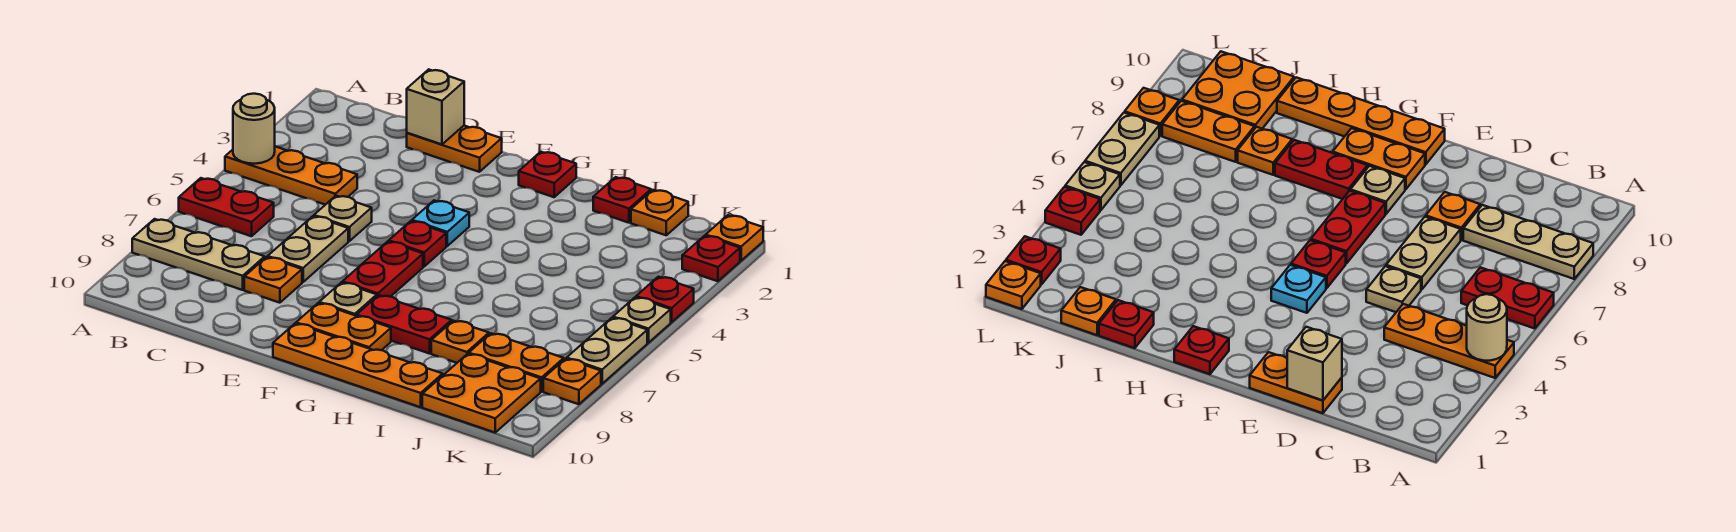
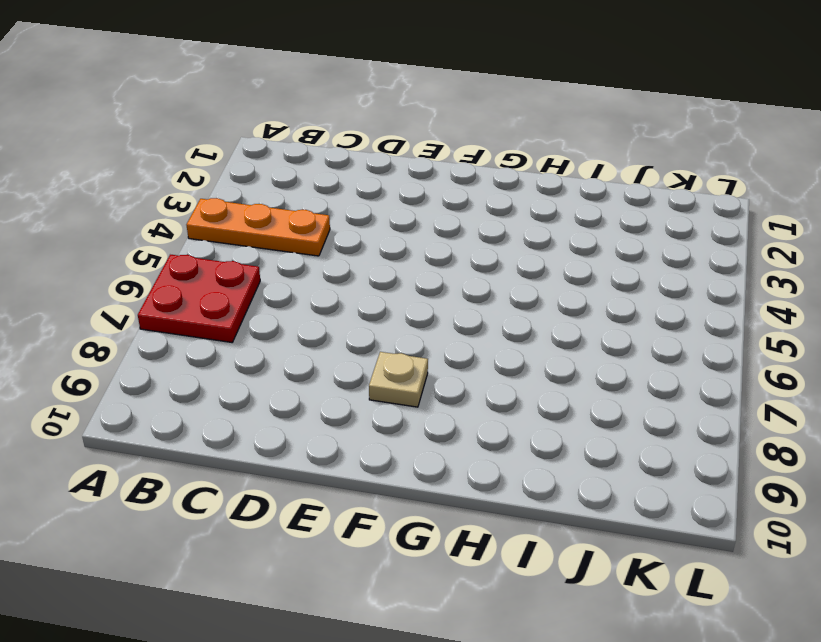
red plate A6:B7 level 1 -> red plate A6:B6 level 1
none -> tan plate A8:C8 level 1
none -> orange plate D1:E1 level 1
none -> tan plate D5 level 1

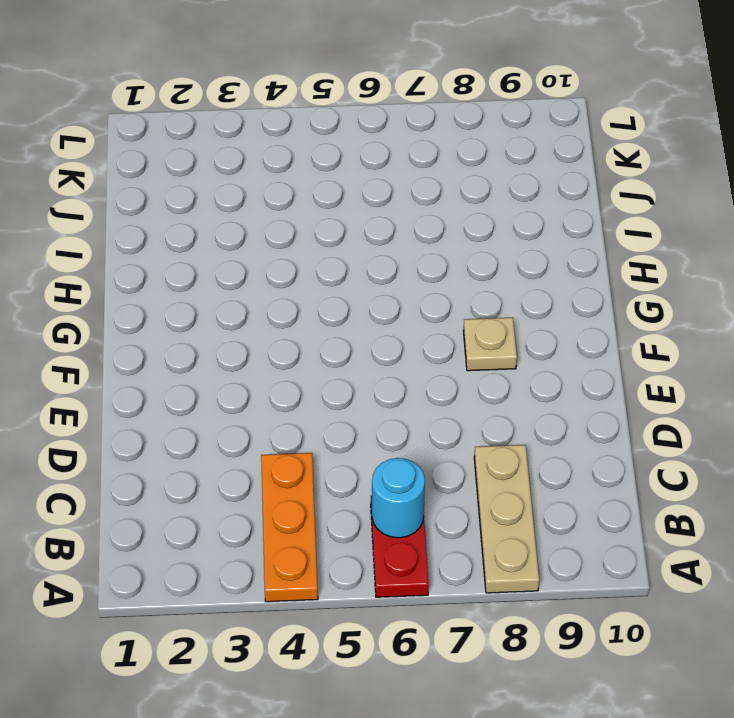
cyan round brick B6 level 2 -> none
none -> orange plate D1:E1 level 1
none -> tan plate D5 level 1
none -> tan plate D6:D7 level 1

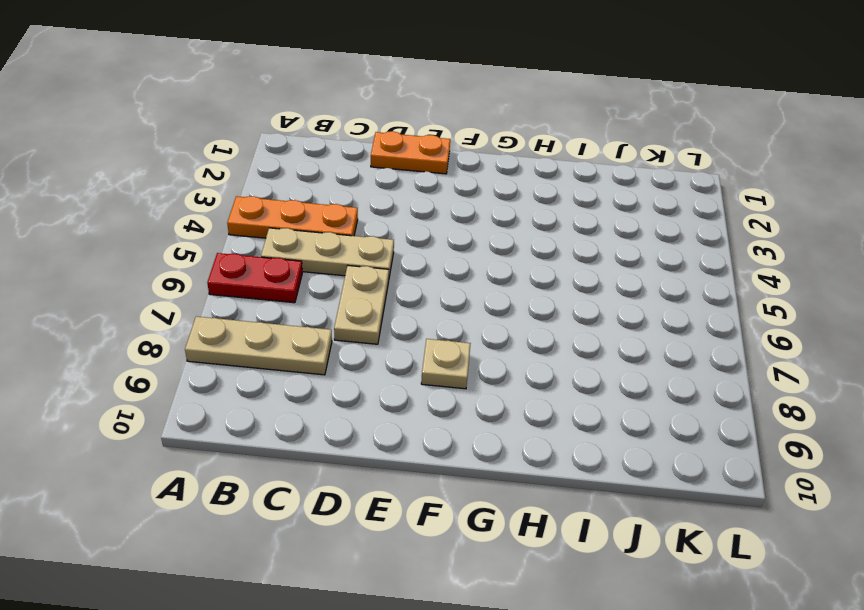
tan plate B5:D5 level 1 -> tan plate D5 level 1
none -> orange plate D8 level 1
none -> cyan plate F4 level 1
none -> red plate F5 level 1

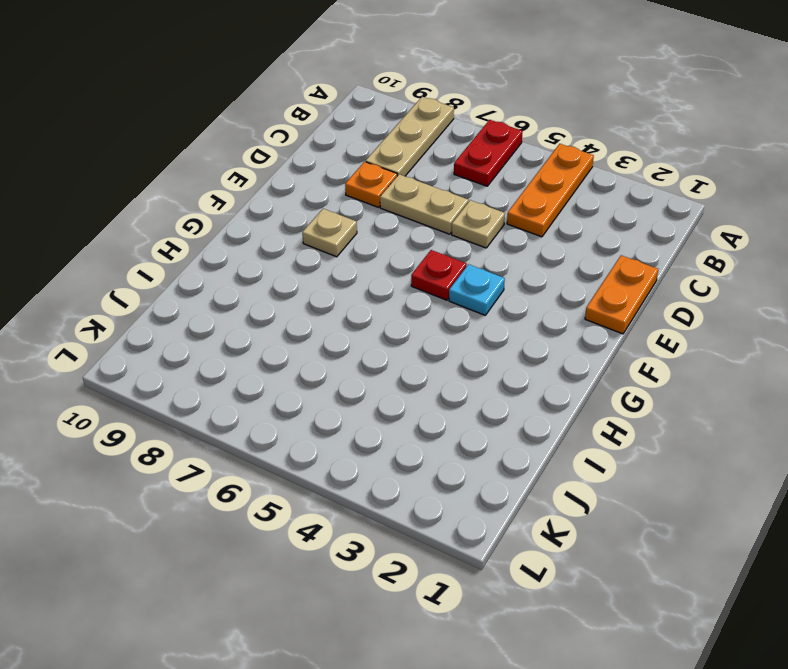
none -> red plate F6:F7 level 1
none -> orange plate F9:G9 level 1
none -> orange plate F10:I10 level 1

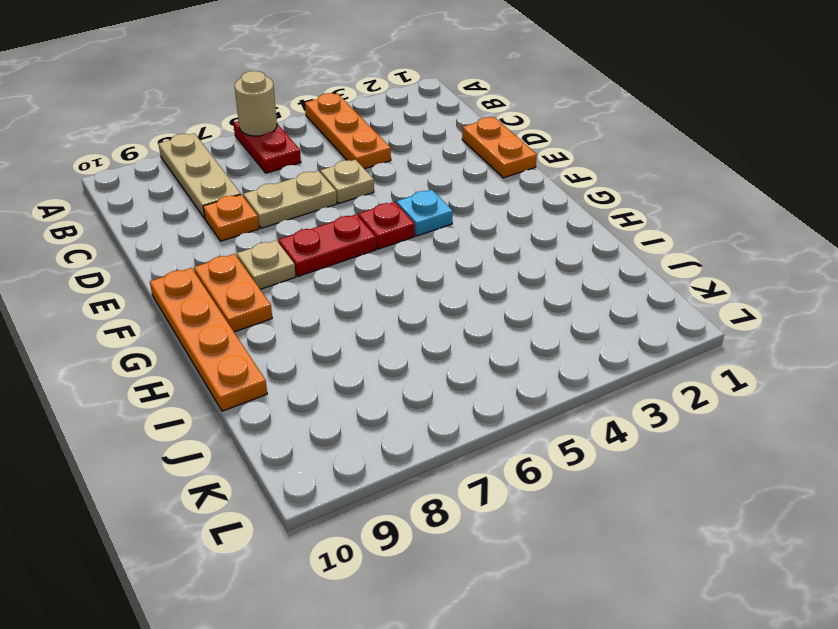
tan round brick A6 level 2 -> tan round brick A4 level 2
none -> red plate G1 level 1
none -> red plate G8:H8 level 1
none -> red plate I1 level 1

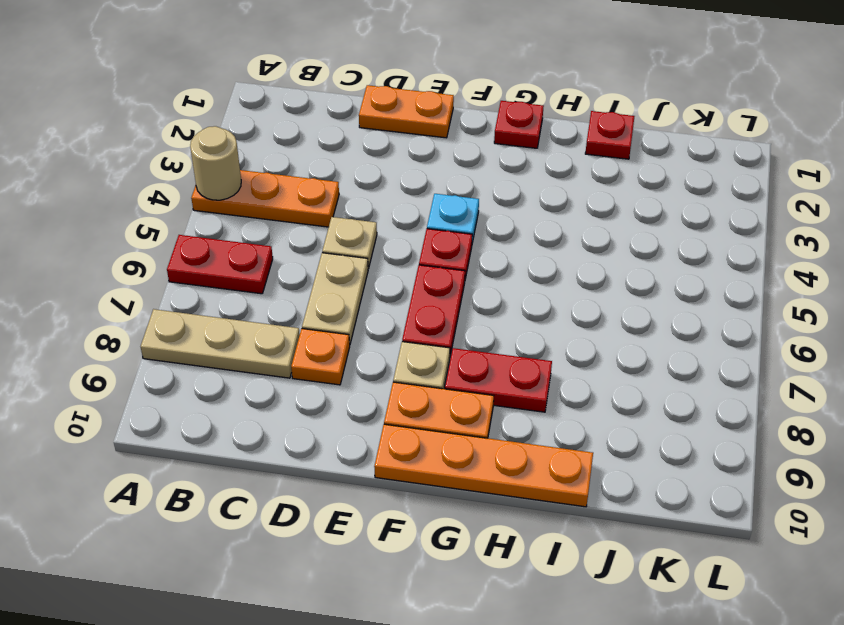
none -> orange plate I8 level 1
none -> orange plate J1 level 1
none -> orange plate J8:K8 level 1

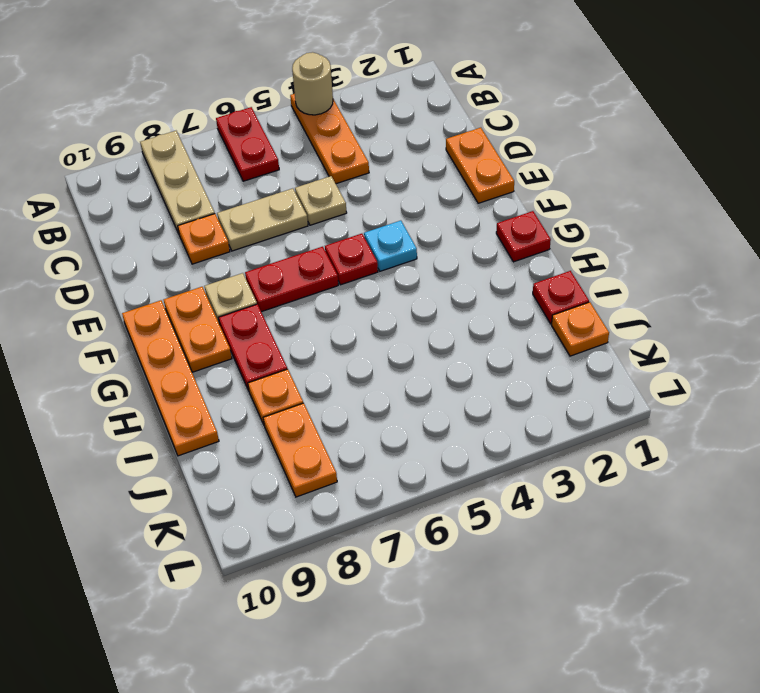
none -> orange plate J9:K10 level 1
none -> orange plate L1 level 1
none -> red plate L2 level 1

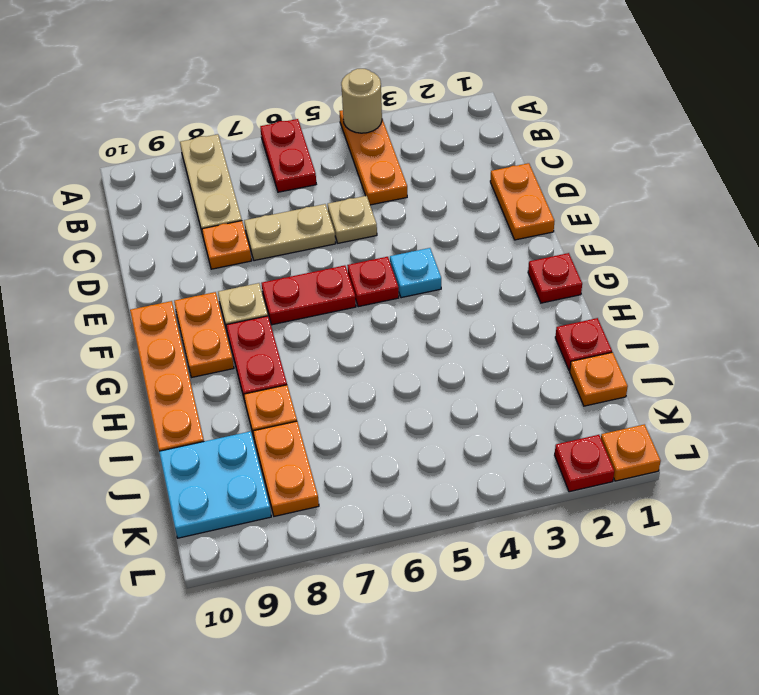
cyan plate J9:K10 level 1 -> orange plate J9:K10 level 1
none -> red plate L4 level 1
none -> tan plate L5 level 1
none -> tan plate L6:L7 level 1

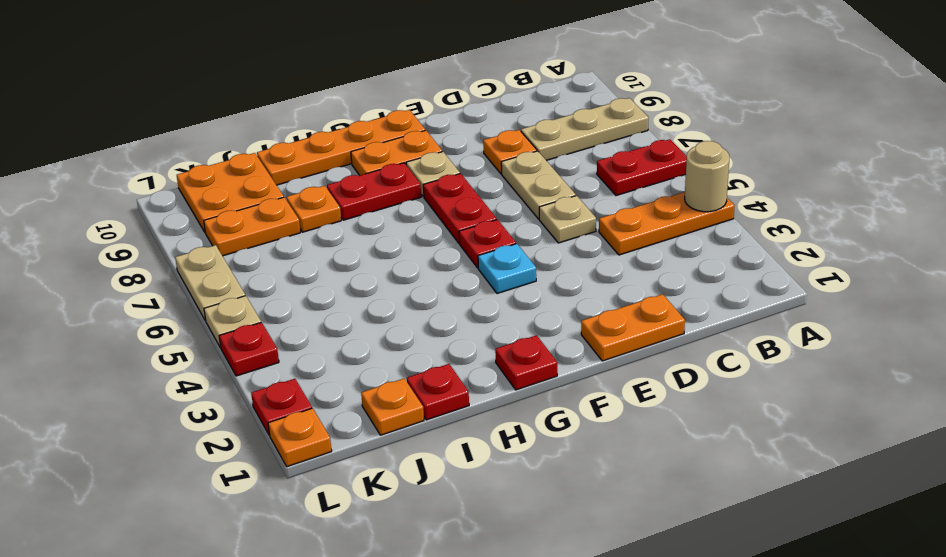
none -> orange plate L8 level 1
none -> tan brick D1 level 2

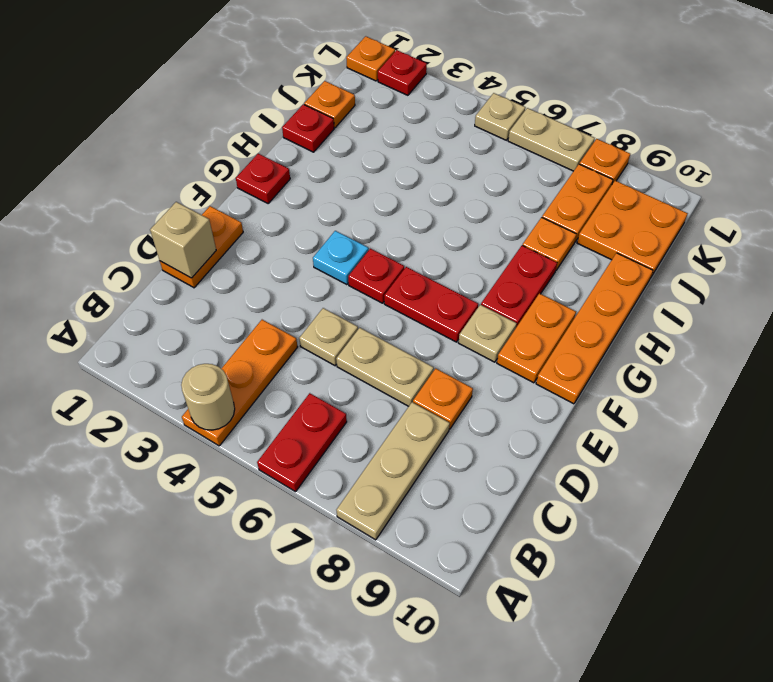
none -> red plate L4 level 1

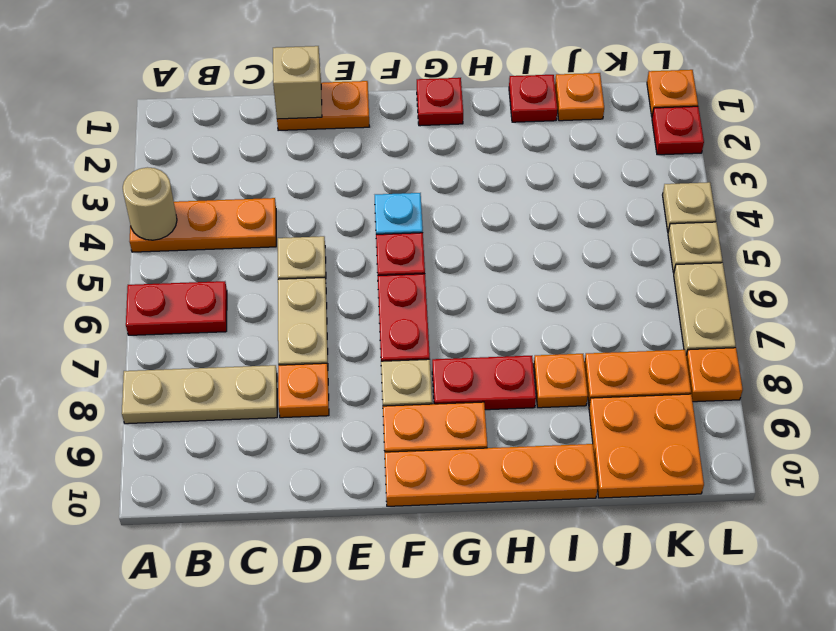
tan plate L4 level 1 -> red plate L4 level 1

